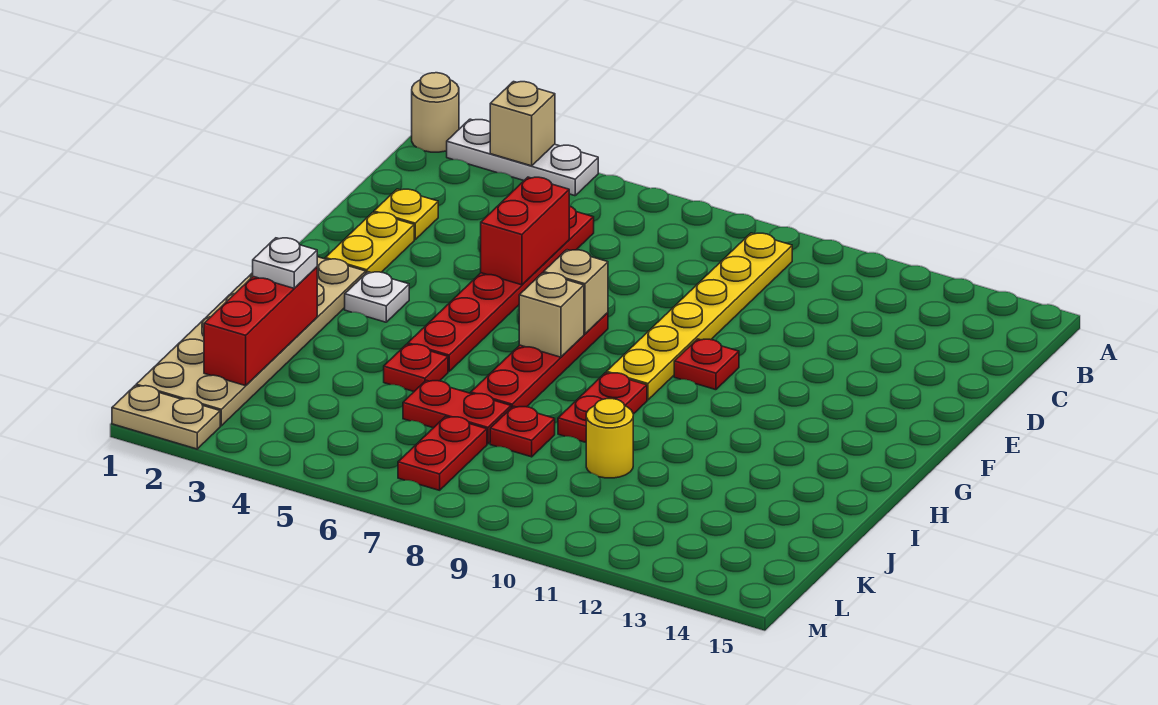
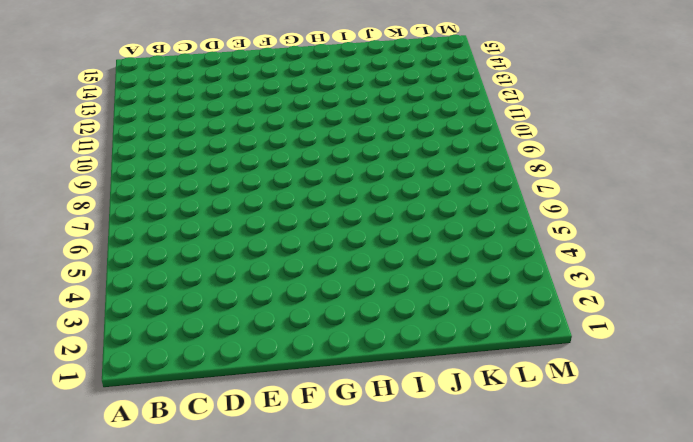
none -> tan round brick A1 level 1
none -> white plate A2:A4 level 1
none -> yellow plate B9:G9 level 1

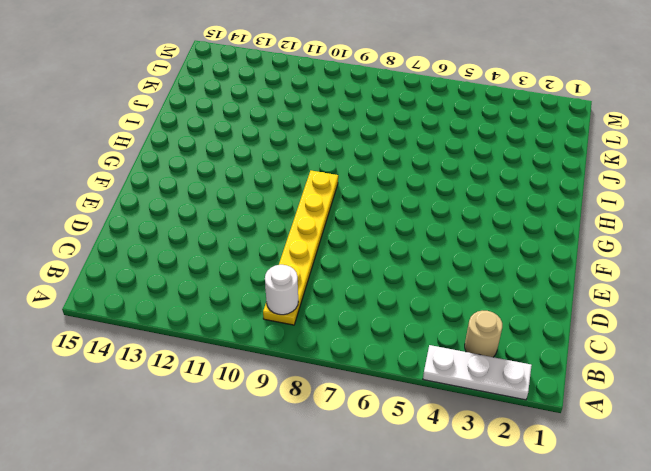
tan round brick B3 level 1 -> tan round brick A1 level 1
white round brick B9 level 2 -> none
none -> red plate C5:H5 level 1
none -> yellow plate D2 level 1
none -> yellow plate E2:F2 level 1

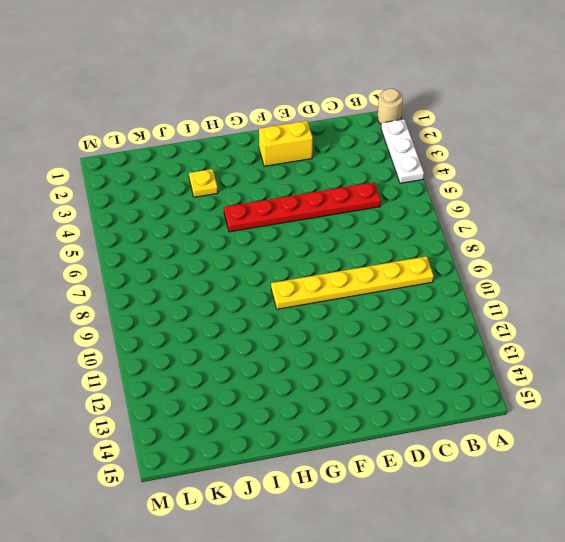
yellow brick E2:F2 level 1 -> yellow plate E2:F2 level 1
yellow plate I3 level 1 -> yellow plate D2 level 1
none -> red plate F7:I7 level 1
none -> red plate F10 level 1
none -> tan plate G1:L2 level 1

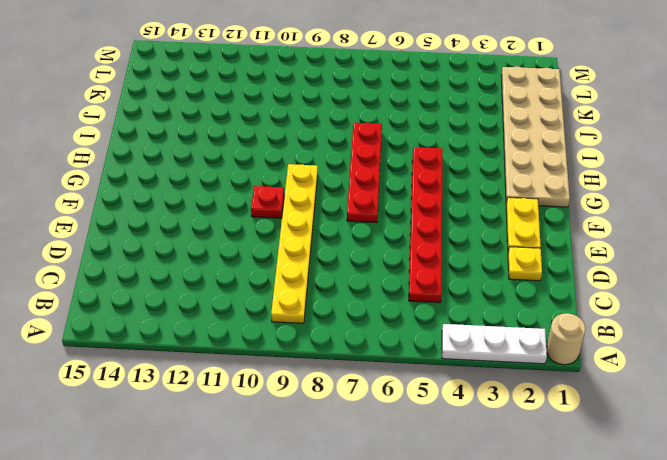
none -> white plate G3 level 1
none -> red plate H9:I9 level 1
none -> red plate I5 level 1

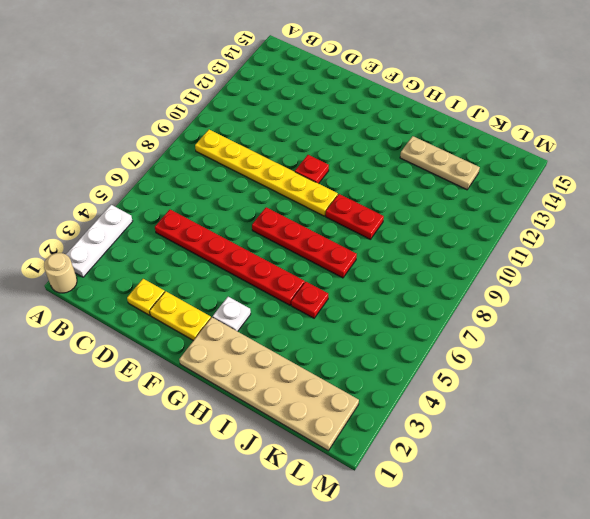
tan plate I13:K13 level 1 -> none
none -> red plate J6:J7 level 1
none -> red plate J8 level 1
none -> yellow round brick J10 level 1

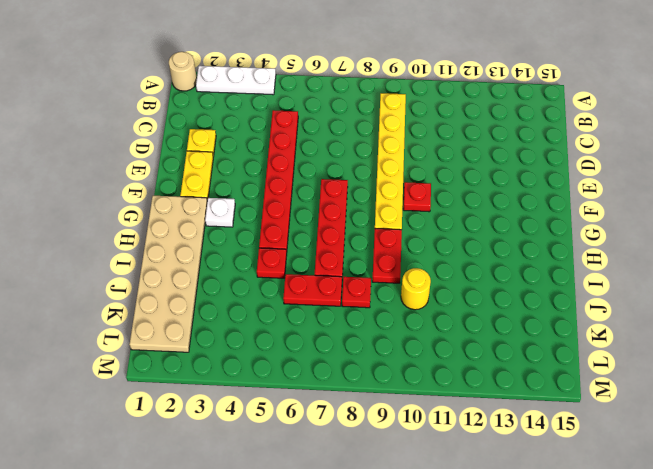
none -> red plate K7:L7 level 1
none -> tan plate M1:M2 level 1
none -> tan brick A3 level 2

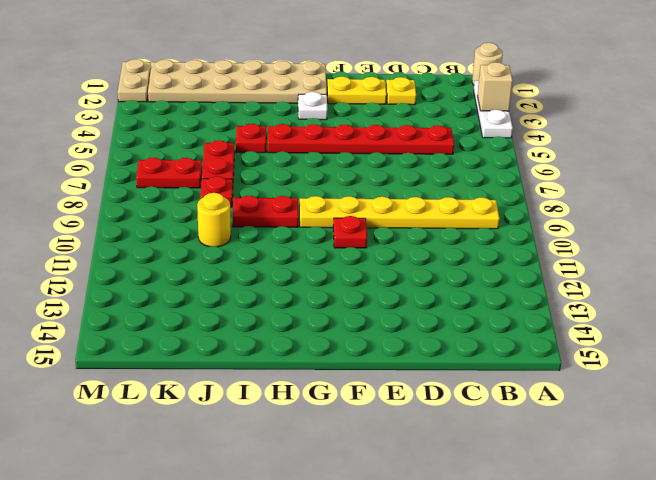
none -> red plate F7:I7 level 1
none -> red brick D5:E5 level 2
none -> tan brick F7 level 2

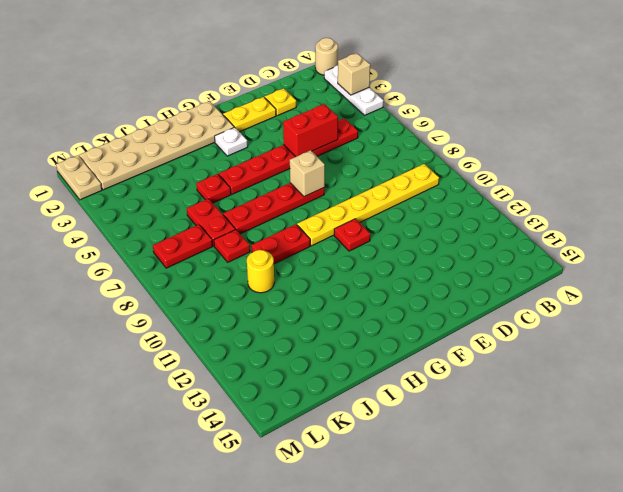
none -> tan brick G7 level 2
none -> red brick I2:K2 level 2
none -> white plate I2 level 3

